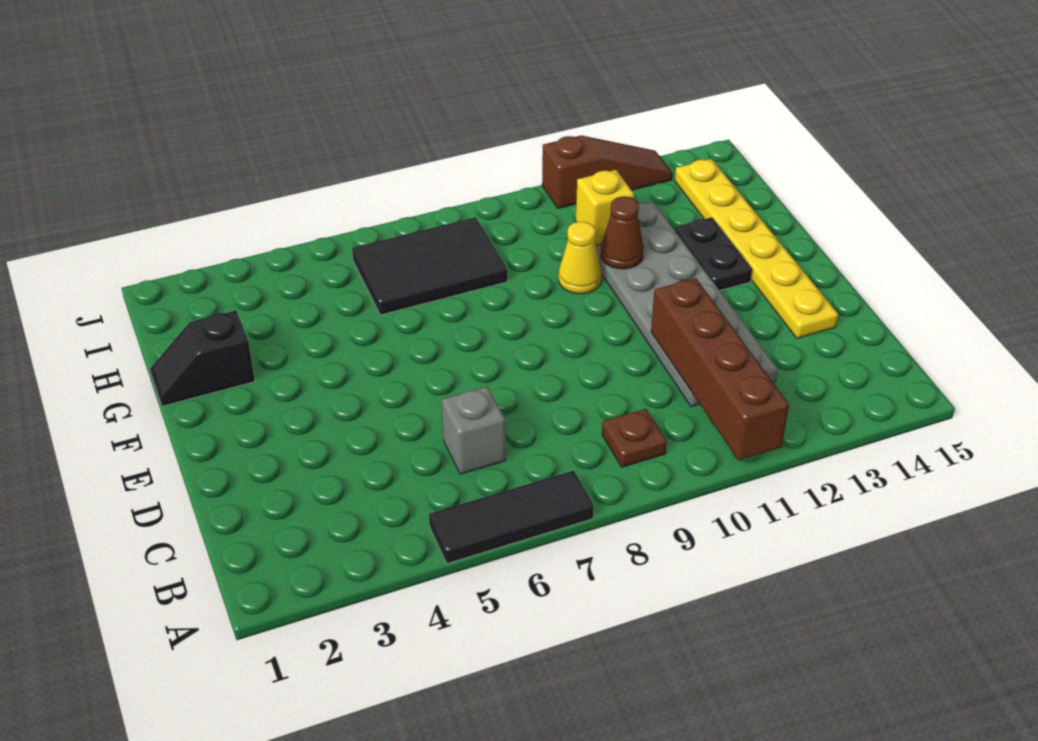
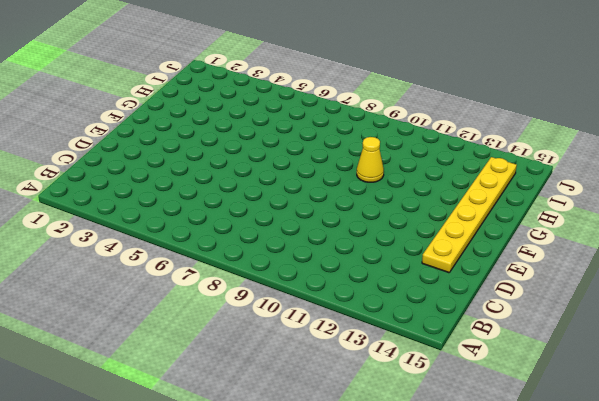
none -> black tile A5:A7 level 1
none -> brown plate B9 level 1
none -> grey brick C6 level 1

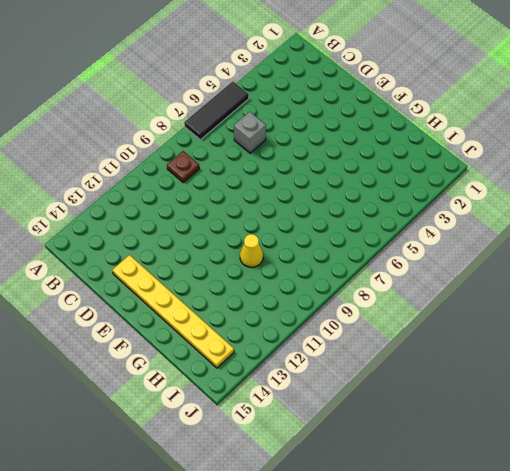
none -> grey plate C11:H12 level 1
none -> black plate F13:G13 level 1
none -> black slope G1:G2 level 1 top 2

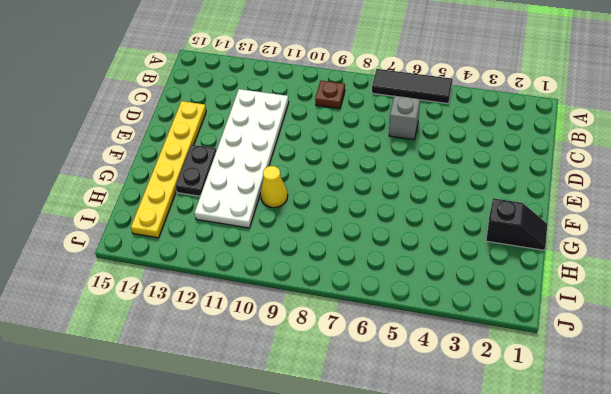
white plate C11:H12 level 1 -> grey plate C11:H12 level 1
none -> black tile H6:I8 level 1
none -> brown slope J11:J13 level 1 top 11
none -> brown brick A11:D11 level 2

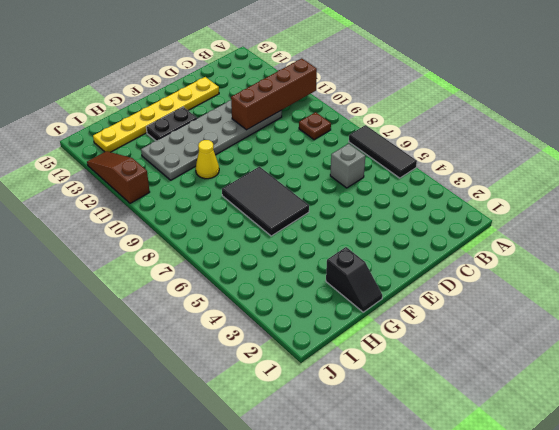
black tile F6:G8 level 1 -> black tile H6:I8 level 1
none -> brown cone G11 level 2
none -> yellow brick H11 level 2

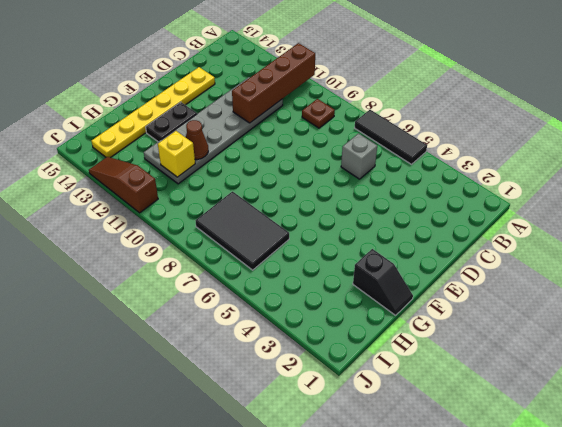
none -> yellow cone G10 level 1

